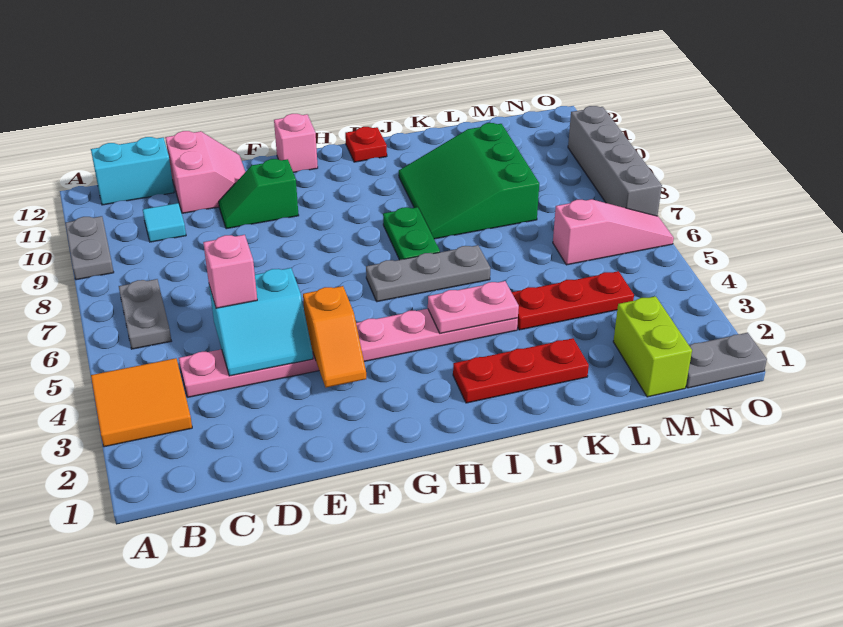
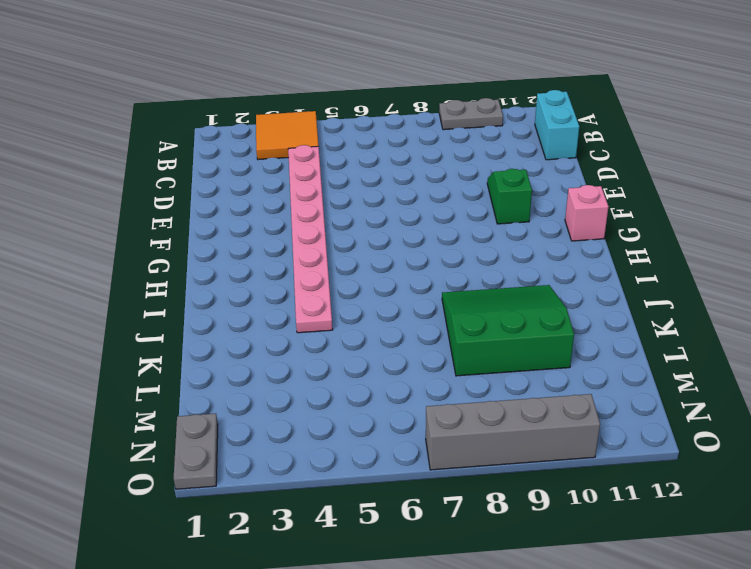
none -> grey plate B6:B7 level 1
none -> cyan tile C10 level 1
none -> pink slope D11:E12 level 1 top D

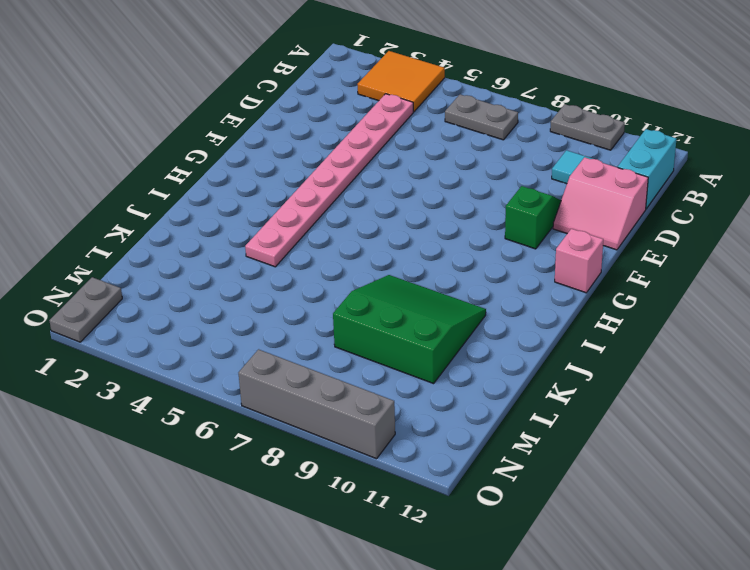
none -> grey plate H6:J6 level 1
none -> red plate I2:K2 level 1
none -> green plate I7:I8 level 1

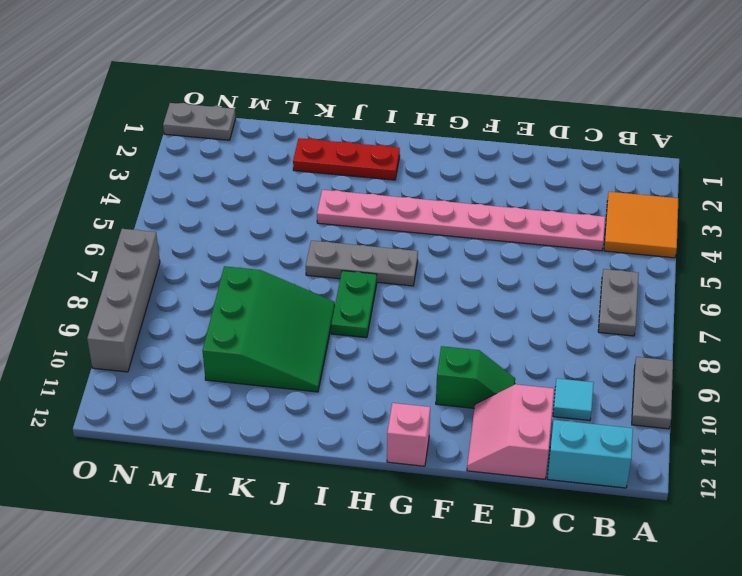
none -> red plate I12 level 1
none -> red plate K4:M4 level 1
none -> lime brick M1:M2 level 1

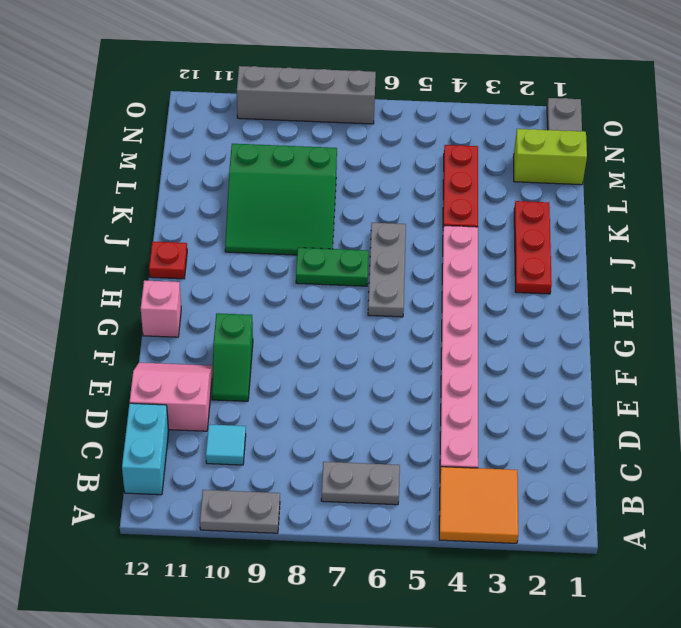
none -> pink slope M6:O6 level 1 top M
none -> cyan slope D4:E5 level 2 top 5
none -> orange slope F3:F4 level 2 top 4

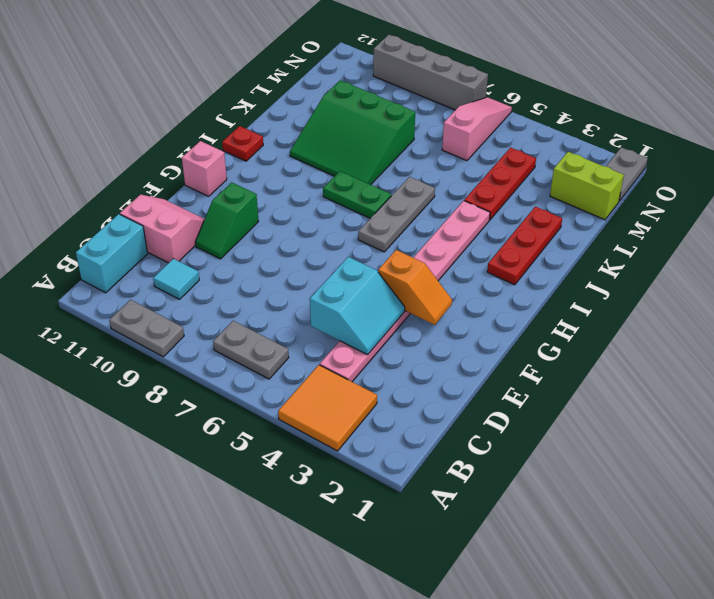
none -> pink plate I4:J4 level 2
none -> pink brick D5 level 3

